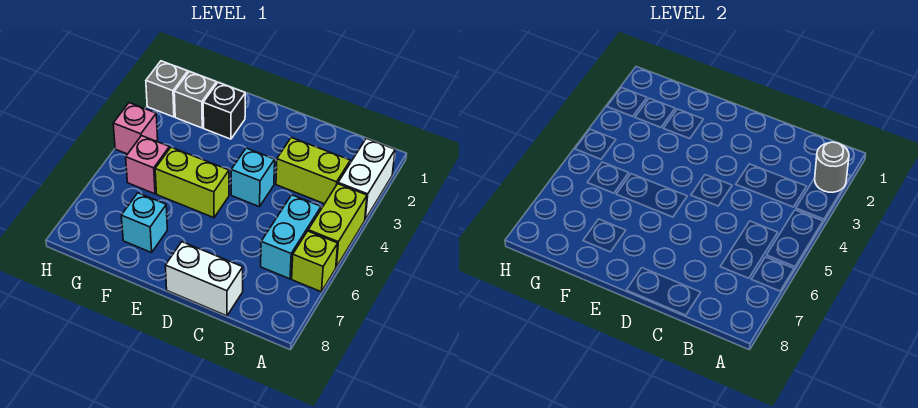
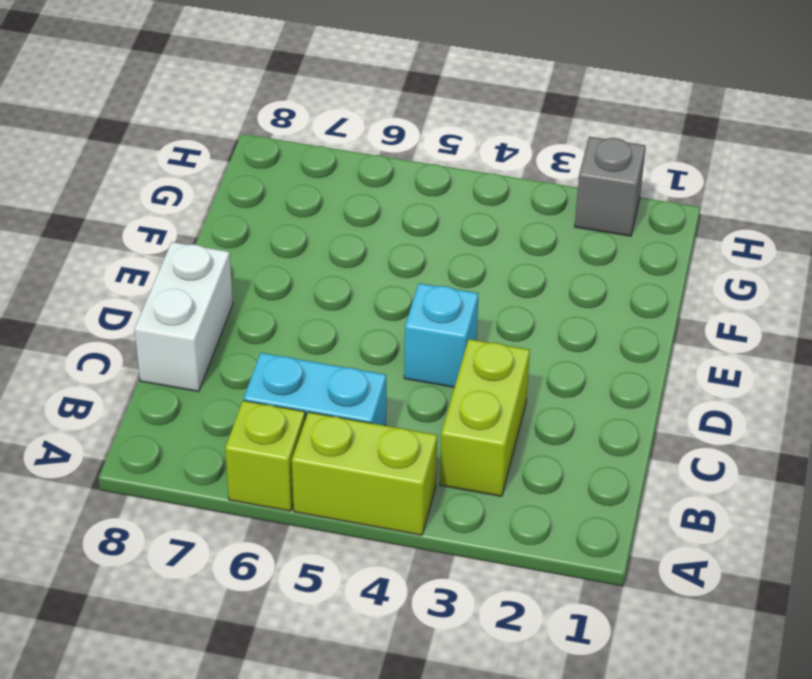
none -> white brick A2:A3 level 1
none -> lime brick E5:F5 level 1
none -> black brick F2 level 1

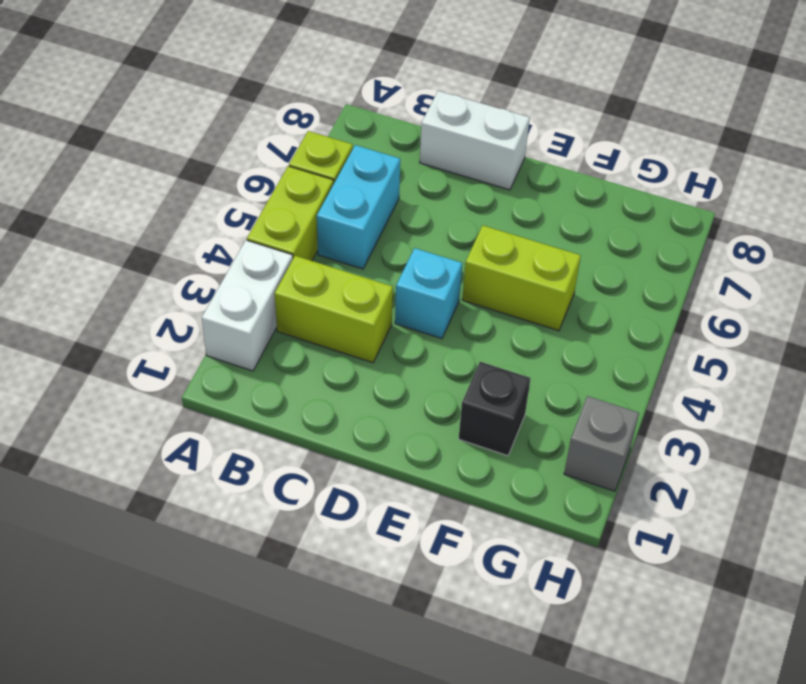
none -> cyan brick F7 level 1
none -> grey brick G2 level 1
none -> pink brick G5 level 1

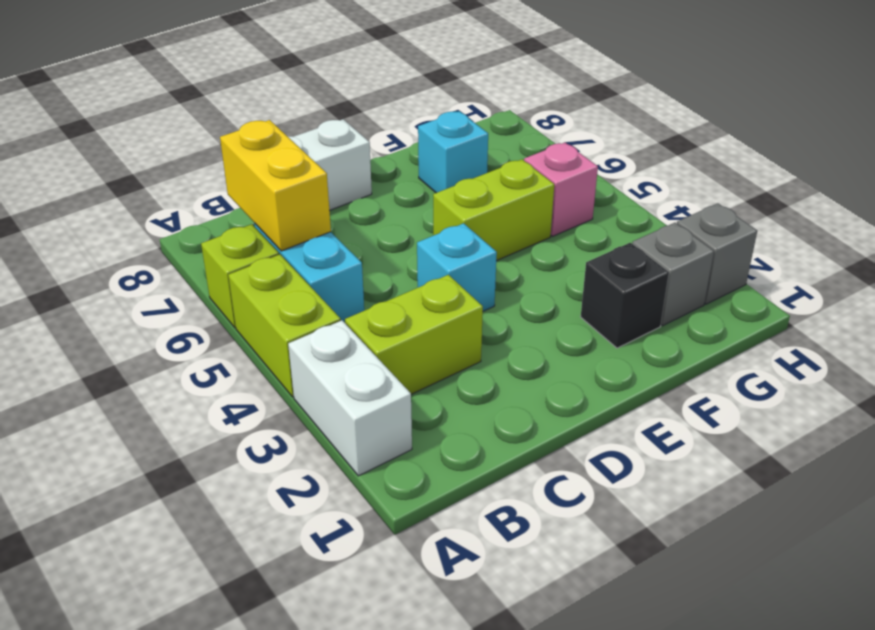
yellow brick B6:B7 level 2 -> none
none -> pink brick H4 level 1
none -> grey round brick A2 level 2

